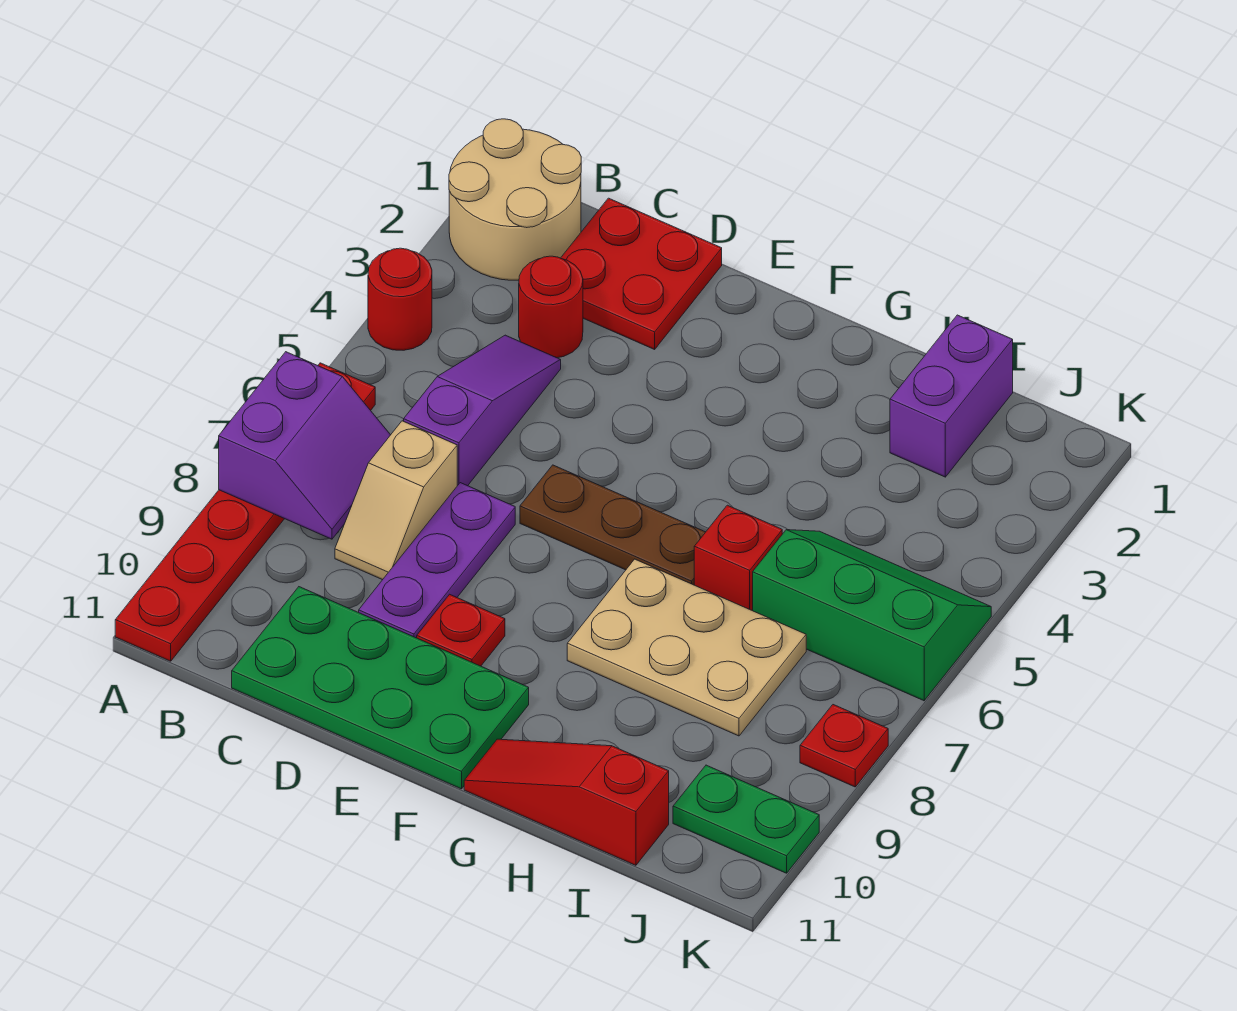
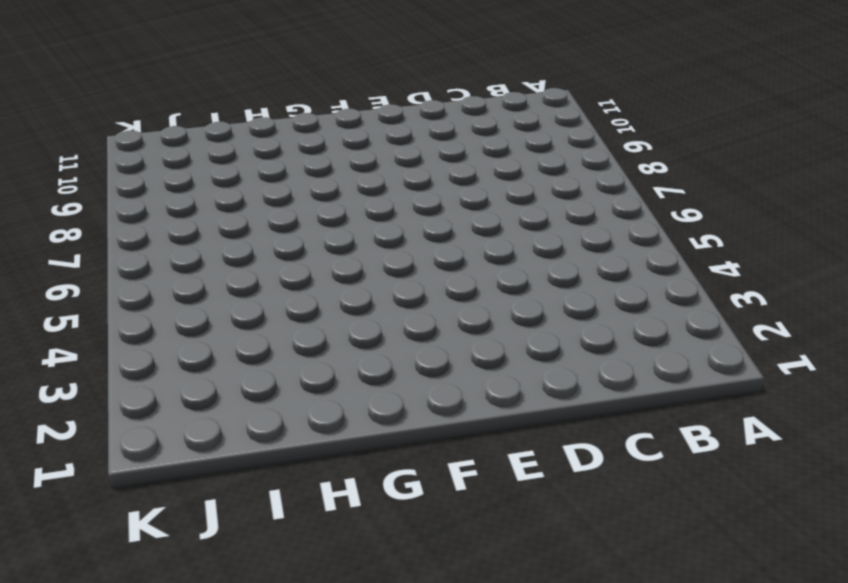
none -> tan round brick A1:B2 level 1
none -> red round brick A4 level 1
none -> red plate A6:A11 level 1

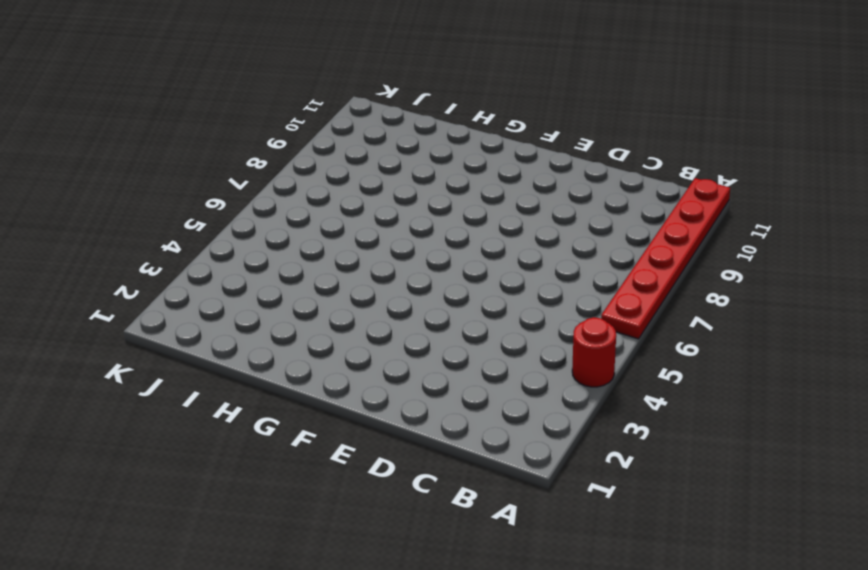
none -> tan round brick A1:B2 level 1
none -> red plate C1:D2 level 1
none -> red round brick C3 level 1

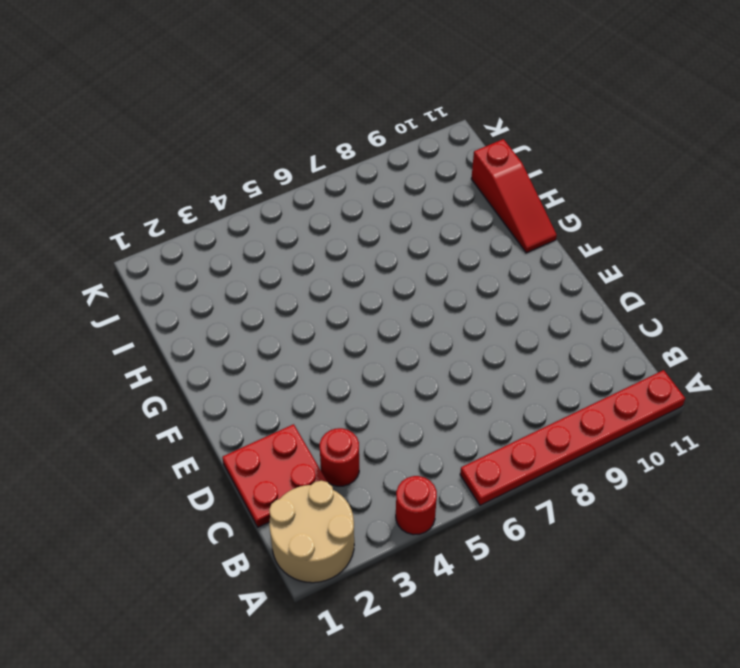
none -> purple slope C4:C6 level 1 top 6
none -> tan slope C7:C8 level 1 top 7
none -> green plate C10:F11 level 1

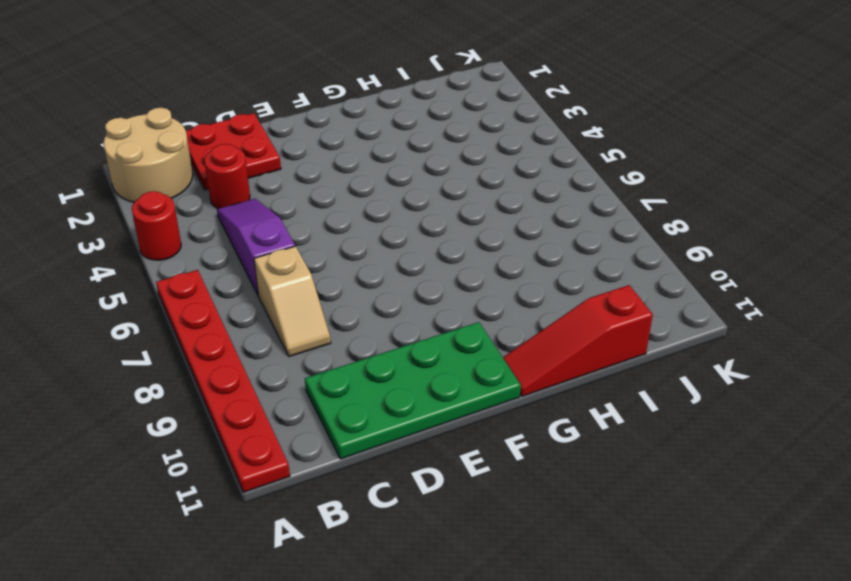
none -> purple plate D7:D9 level 1
none -> brown plate E6:G6 level 1
none -> red plate E9 level 1

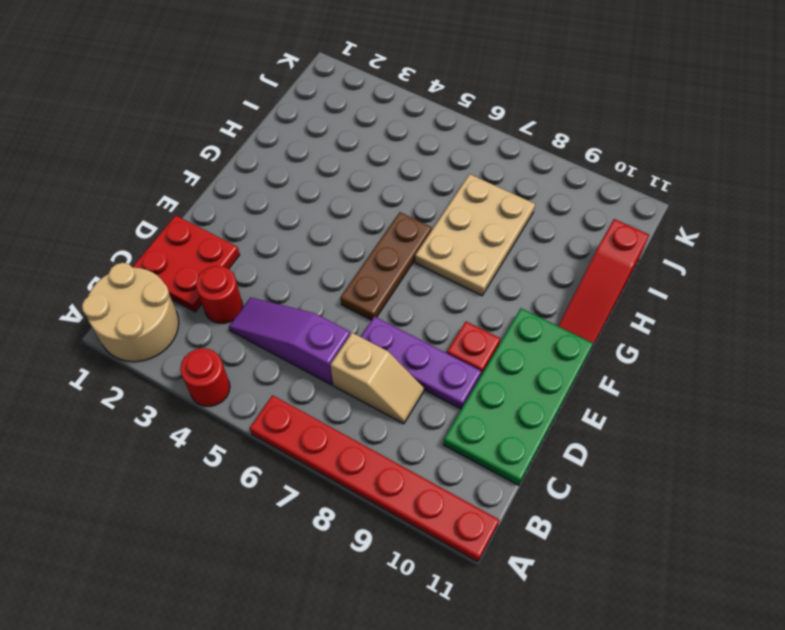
none -> red brick H6 level 1
none -> purple brick I1:I2 level 1
none -> green slope I5:K6 level 1 top 6

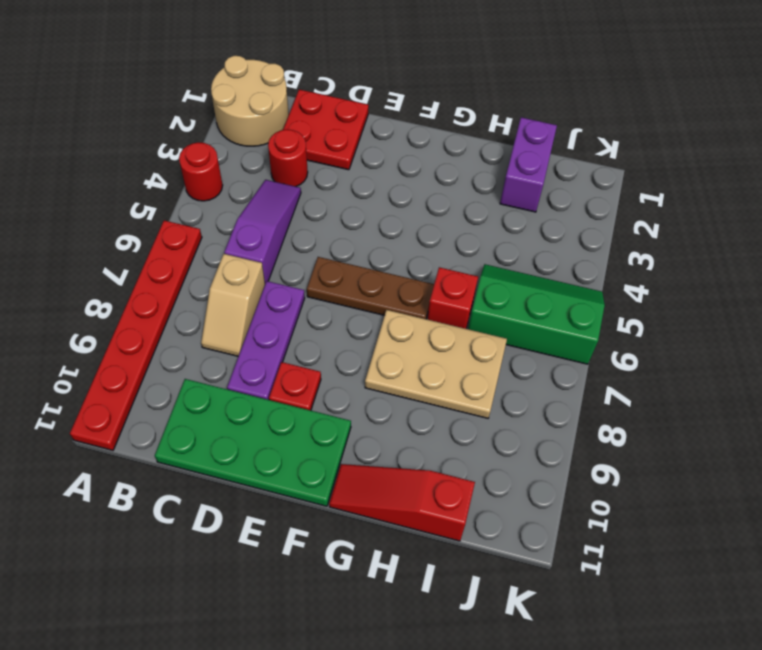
none -> green plate J10:K10 level 1
none -> red plate K8 level 1
none -> purple slope A7:B8 level 2 top A

